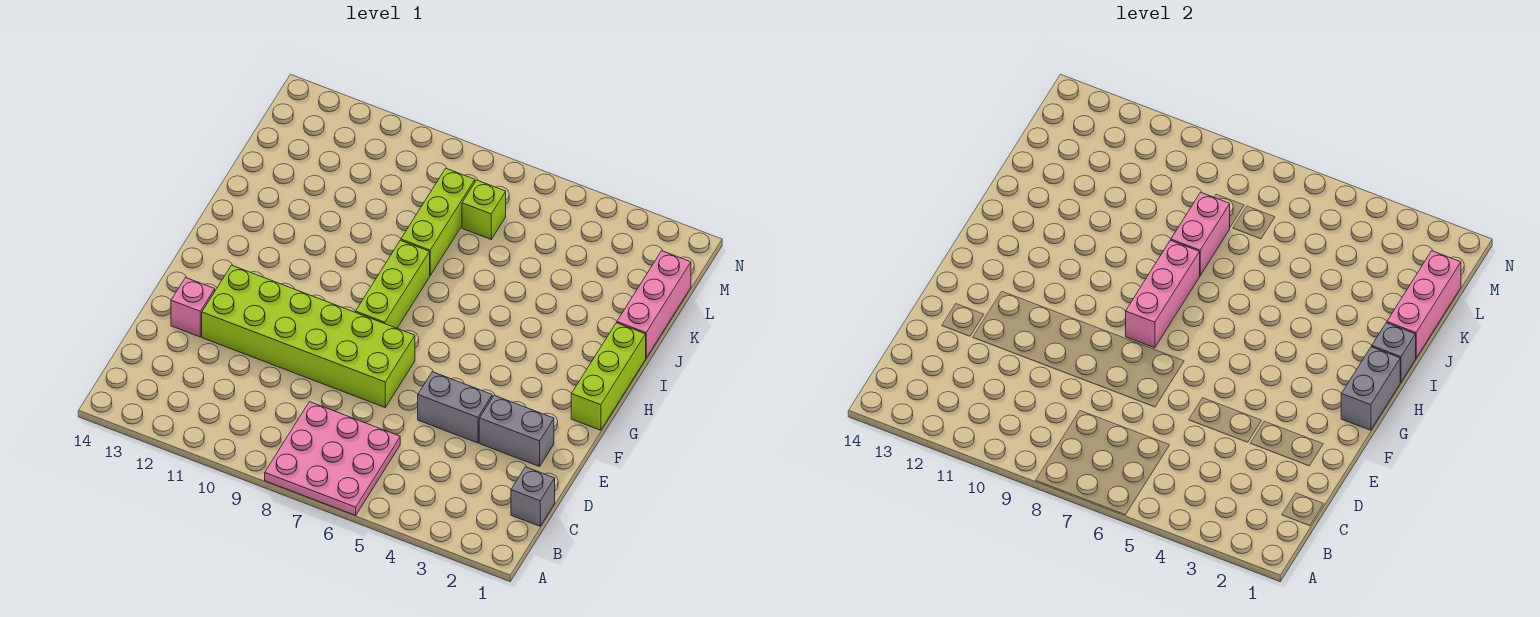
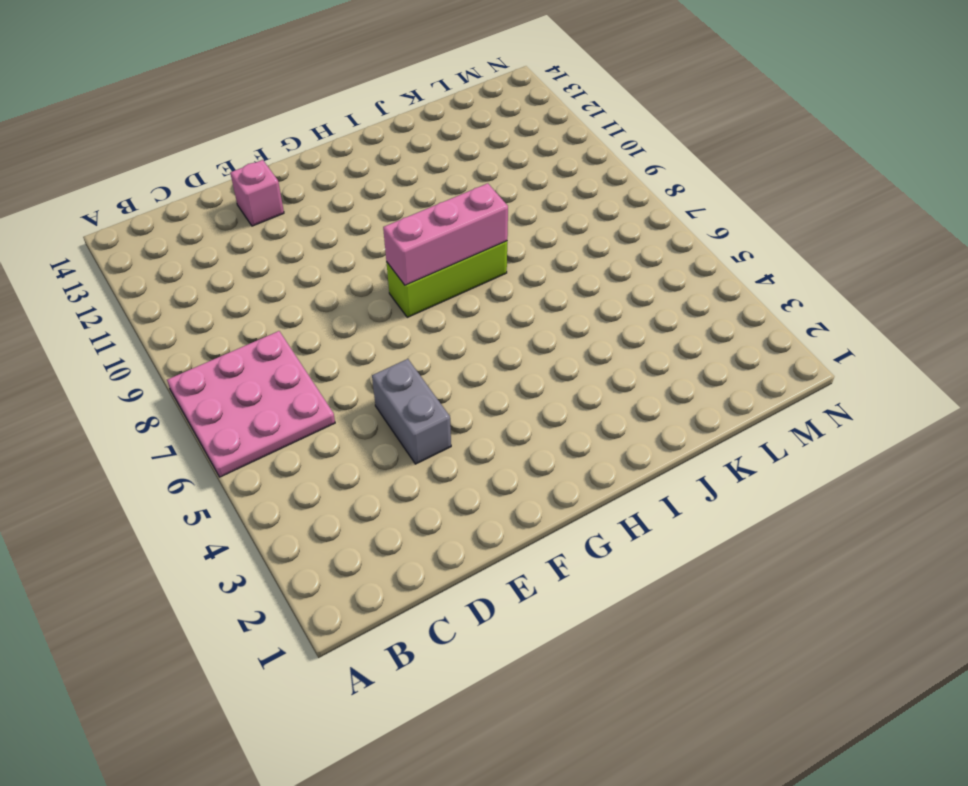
none -> grey brick C1 level 1
none -> grey brick E2:E3 level 1
none -> lime brick E7:F12 level 1

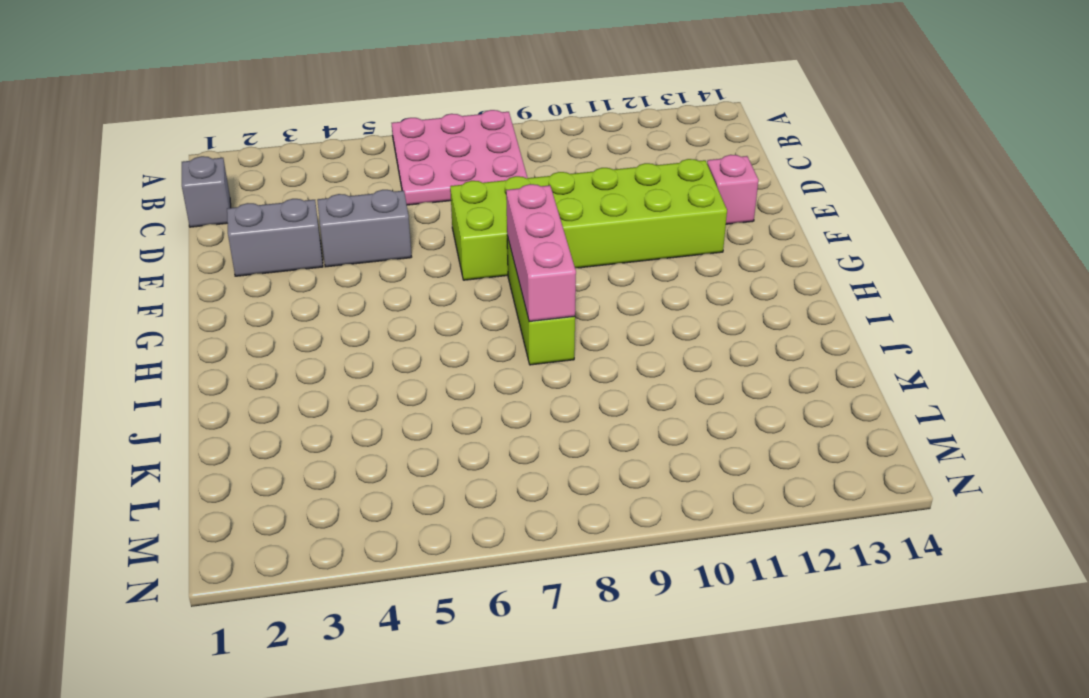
none -> lime brick G1:I1 level 1
none -> pink brick J1:L1 level 1
none -> lime brick J8:L8 level 1

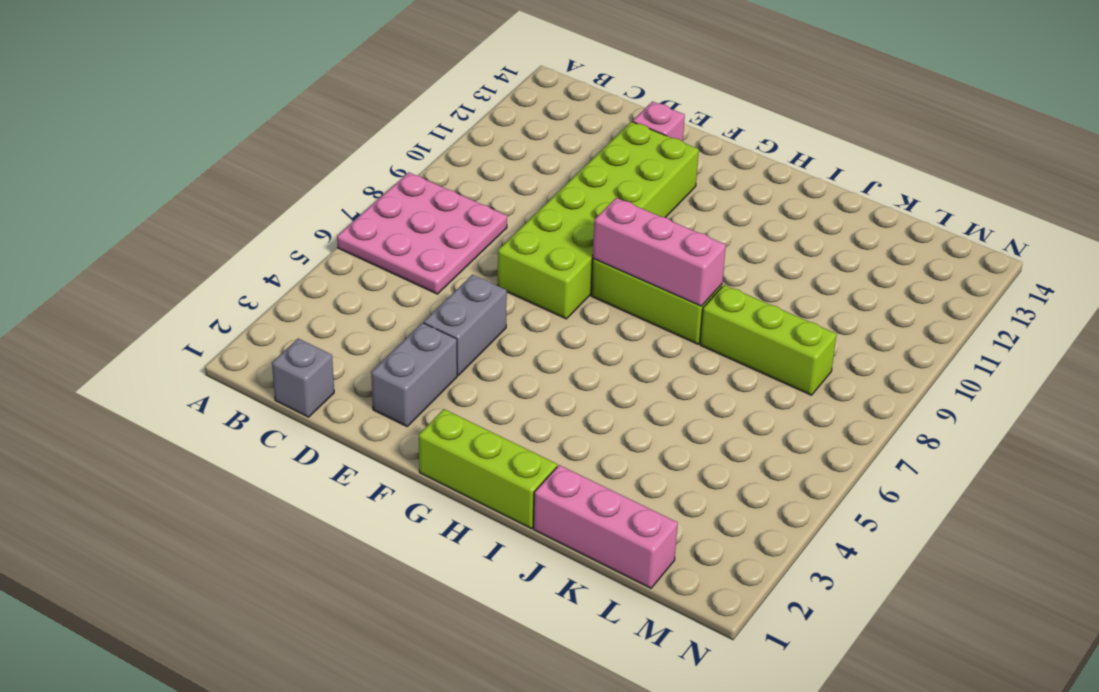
none -> lime brick L7 level 1
none -> grey brick G1:H1 level 2
none -> grey brick I1 level 2

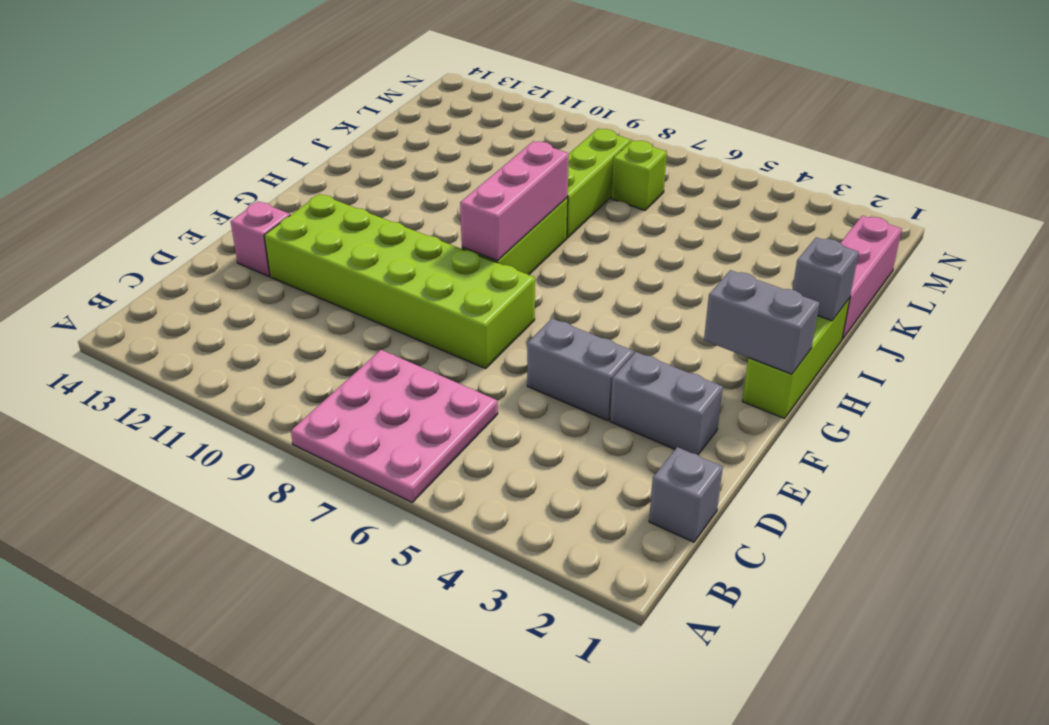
grey brick G1:G2 level 2 -> grey brick G1:H1 level 2
none -> pink brick J1:L1 level 2
none -> pink brick J8:K8 level 2

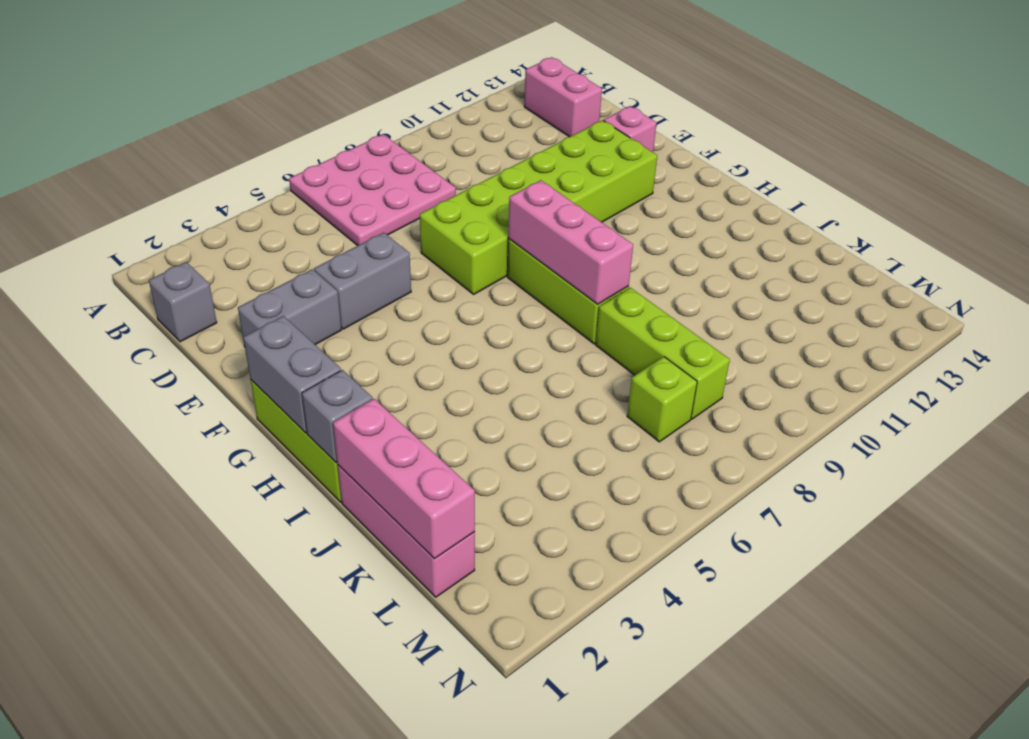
pink brick B13:C13 level 1 -> pink brick J8:K8 level 2

